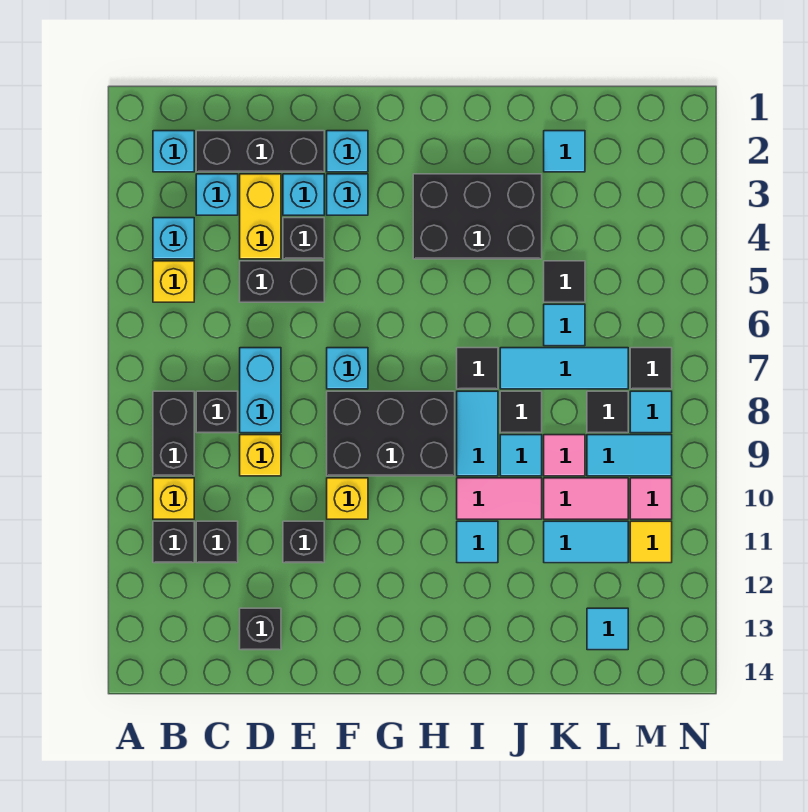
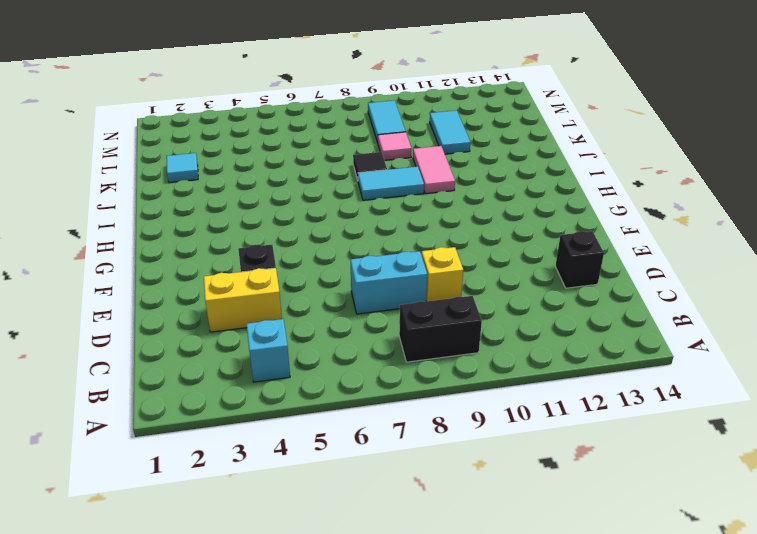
none -> cyan brick B2 level 1
none -> yellow brick B5 level 1
none -> yellow brick B10 level 1
none -> black brick B11 level 1

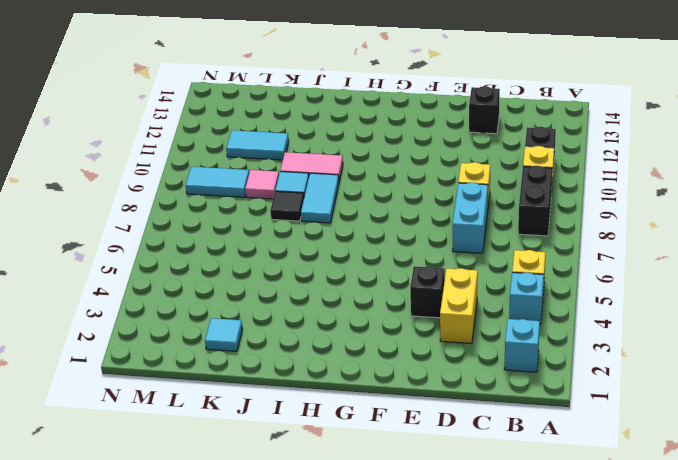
none -> black brick C2:E2 level 1
none -> cyan brick C3 level 1
none -> black brick C8 level 1
none -> black brick C11 level 1

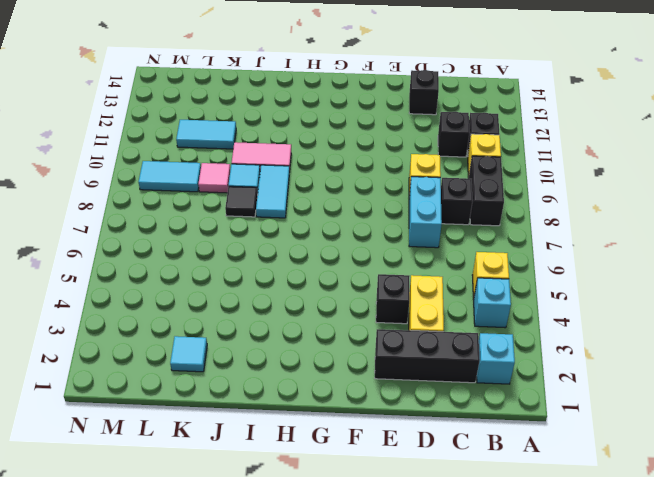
none -> cyan brick C3 level 1
none -> black brick D5:E5 level 1
none -> cyan brick E3 level 1
none -> black brick E11 level 1

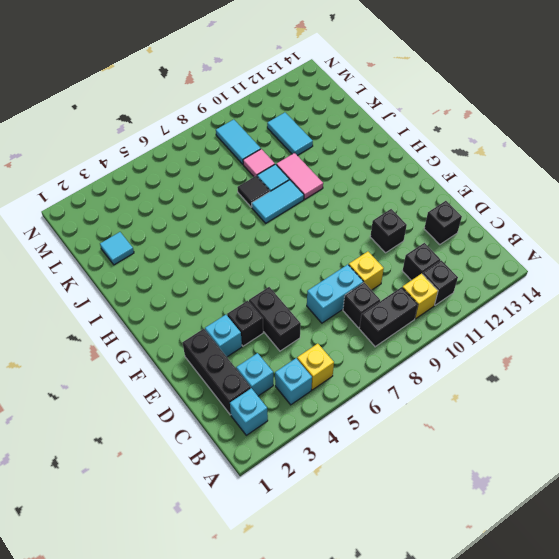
none -> yellow brick D3:D4 level 1
none -> cyan brick F2 level 1
none -> cyan brick F3 level 1
none -> cyan brick F7 level 1

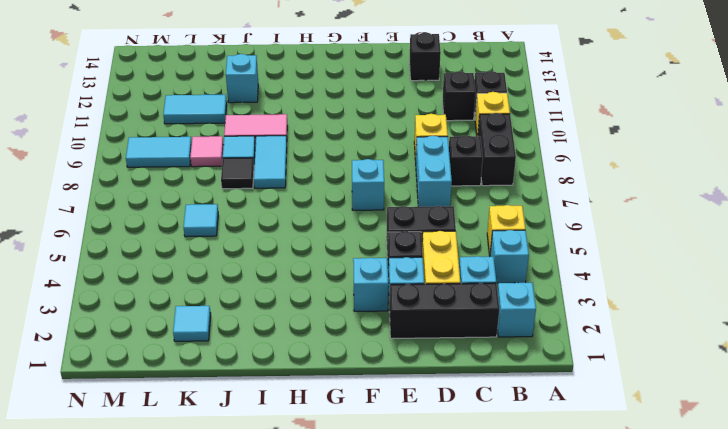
cyan brick J12 level 1 -> cyan brick F2 level 1
none -> black brick E11 level 1
none -> black brick F8:H9 level 1
none -> yellow brick F10 level 1
none -> black brick H3:J4 level 1

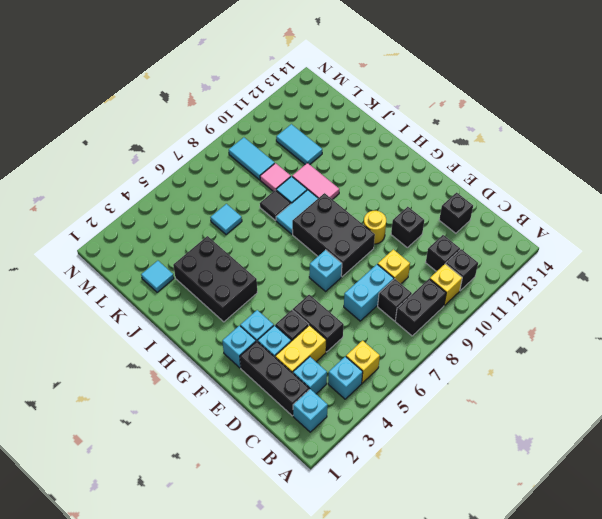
yellow round brick F10 level 1 -> yellow brick F10 level 1
none -> black tile I7 level 1
none -> cyan tile I11 level 1
none -> cyan tile J7:L7 level 1
none -> black tile K5 level 1

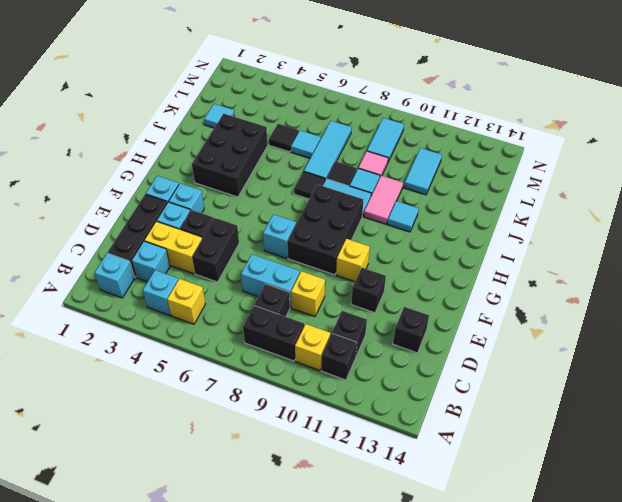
none -> pink tile K10:L10 level 1
none -> black tile L8 level 1
none -> cyan tile L13 level 1
none -> black tile M7 level 1

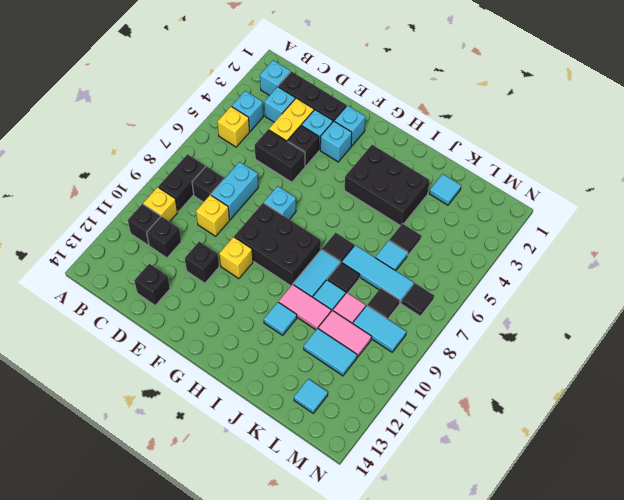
none -> cyan tile M8 level 1
none -> pink tile M10 level 1
none -> yellow tile M11 level 1

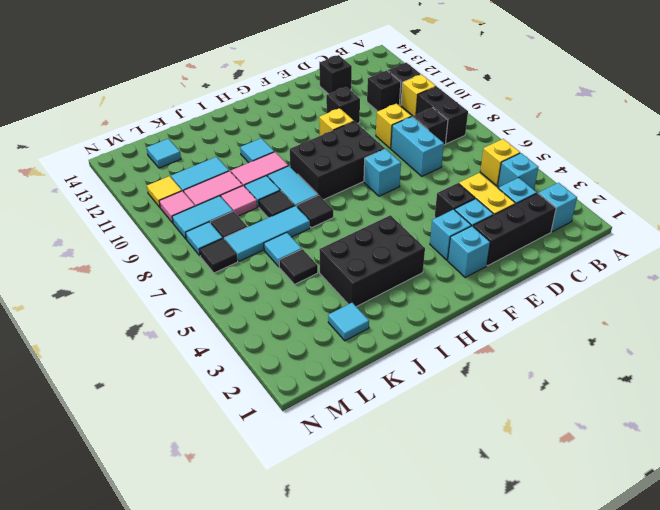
none -> black brick D5:E5 level 1

